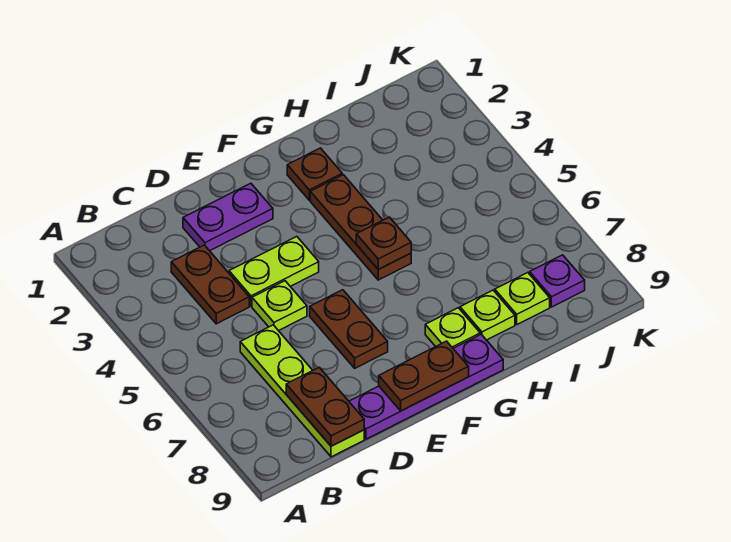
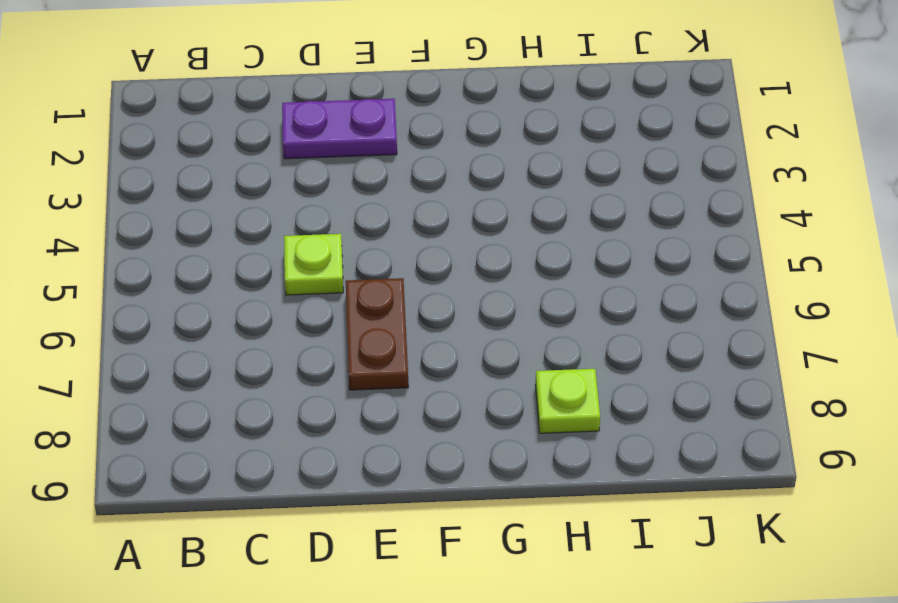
none -> brown plate C3:C4 level 1
none -> lime plate C6:C9 level 1
none -> lime plate D4:E4 level 1

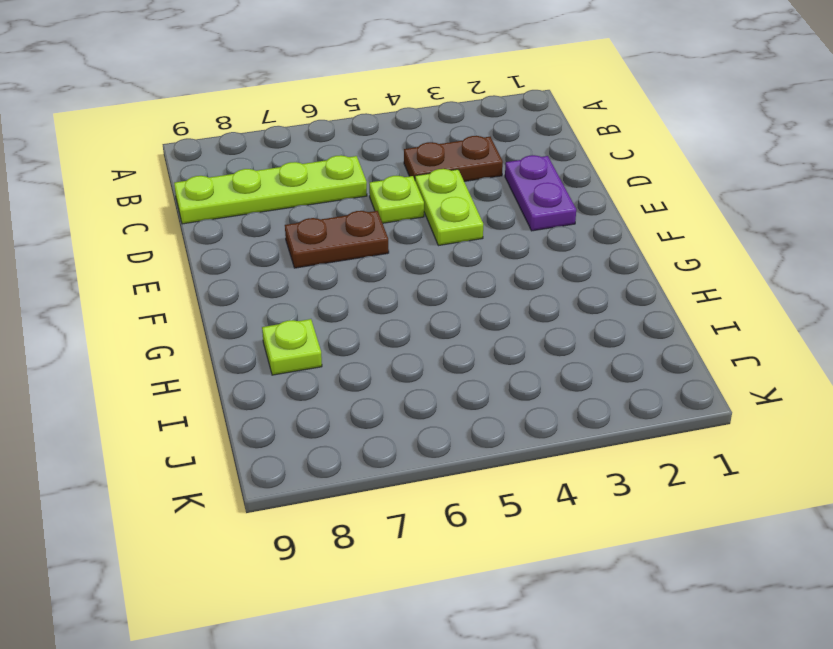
none -> purple plate D9:G9 level 1
none -> brown plate G2 level 1
none -> brown plate G3:G5 level 1

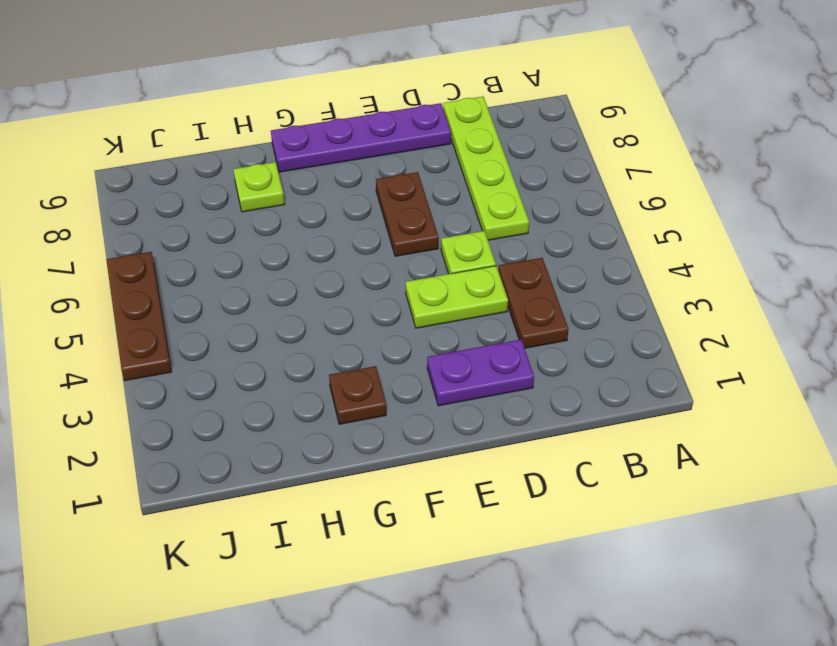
brown plate K4:K6 level 1 -> brown plate G3:G5 level 1
none -> lime plate G8 level 1
none -> lime plate I8 level 1
none -> purple plate J8 level 1

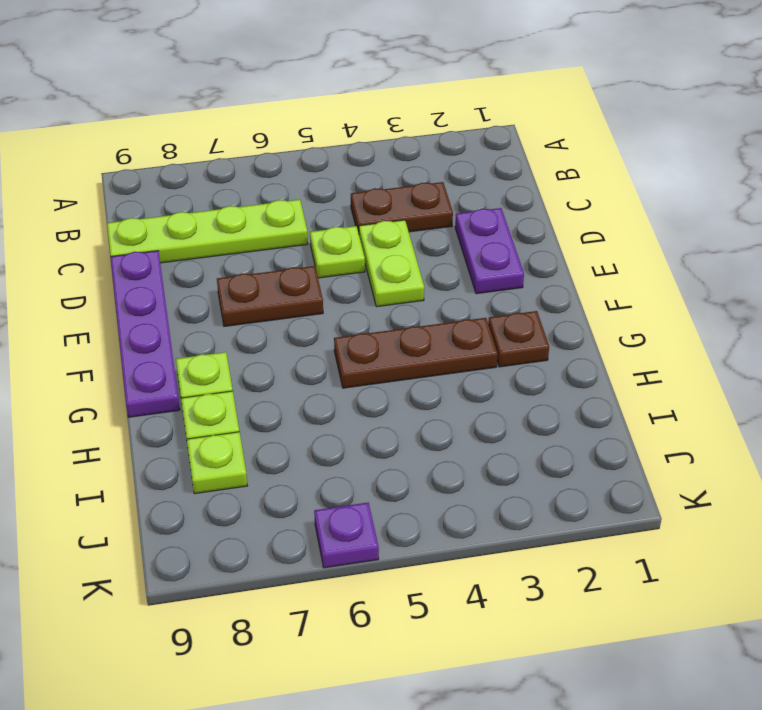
purple plate K6 level 1 -> purple plate J8 level 1
none -> brown plate C8:C9 level 2
none -> brown plate E9:F9 level 2
none -> brown plate G5 level 2

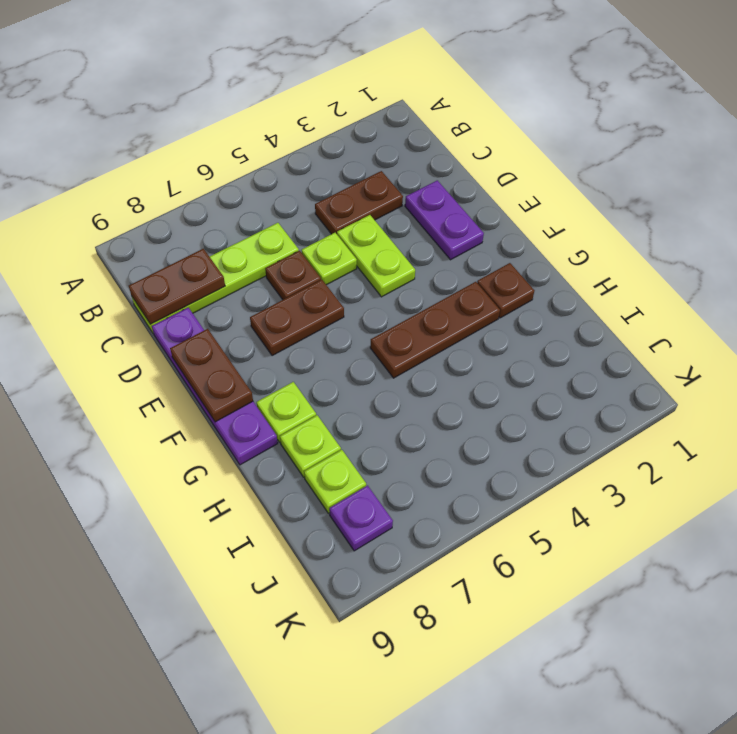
brown plate D6 level 1 -> brown plate G5 level 2

